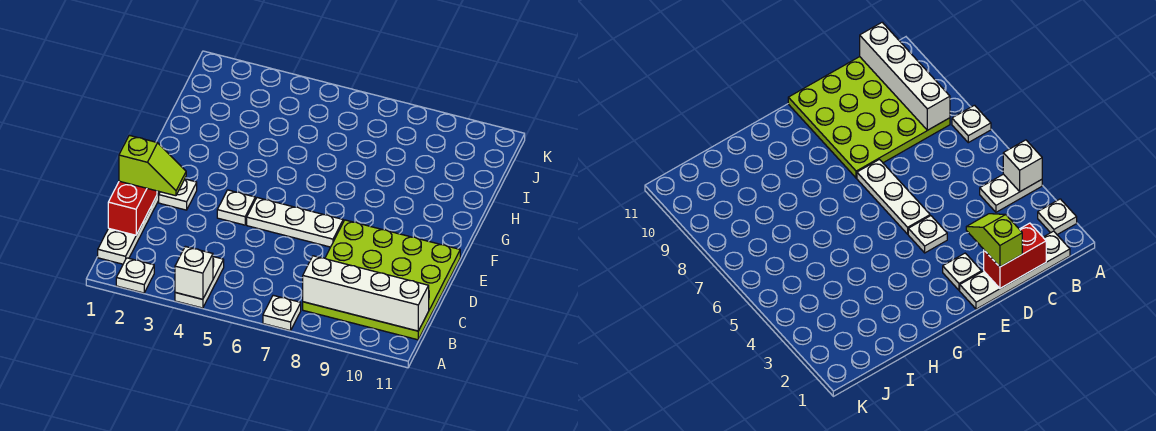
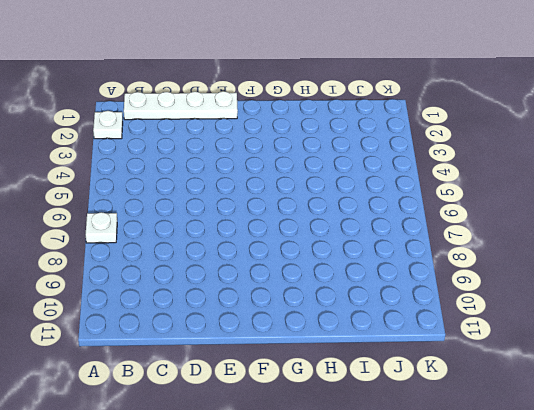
none -> white plate A4:B4 level 1
none -> lime plate B8:E11 level 1
none -> white plate E2 level 1

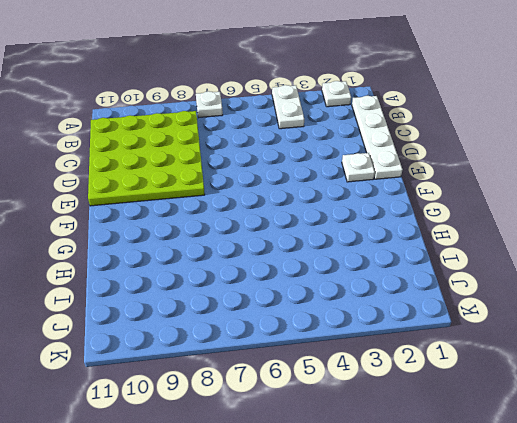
none -> white plate E4 level 1
none -> white plate E5:E7 level 1
none -> white brick A4 level 2

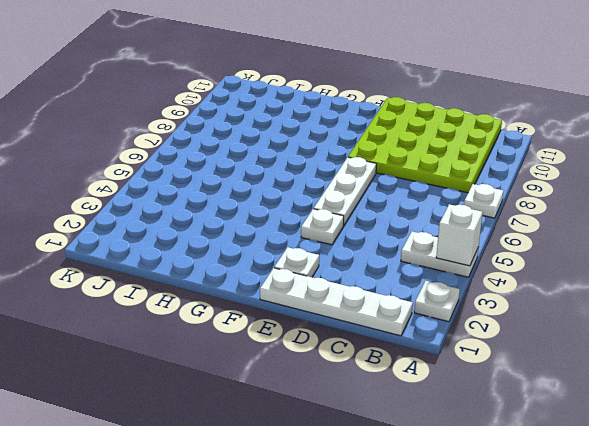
none -> white brick B8:B11 level 2
none -> red brick C1:D1 level 2
none -> lime slope D1:D2 level 3 top 1

